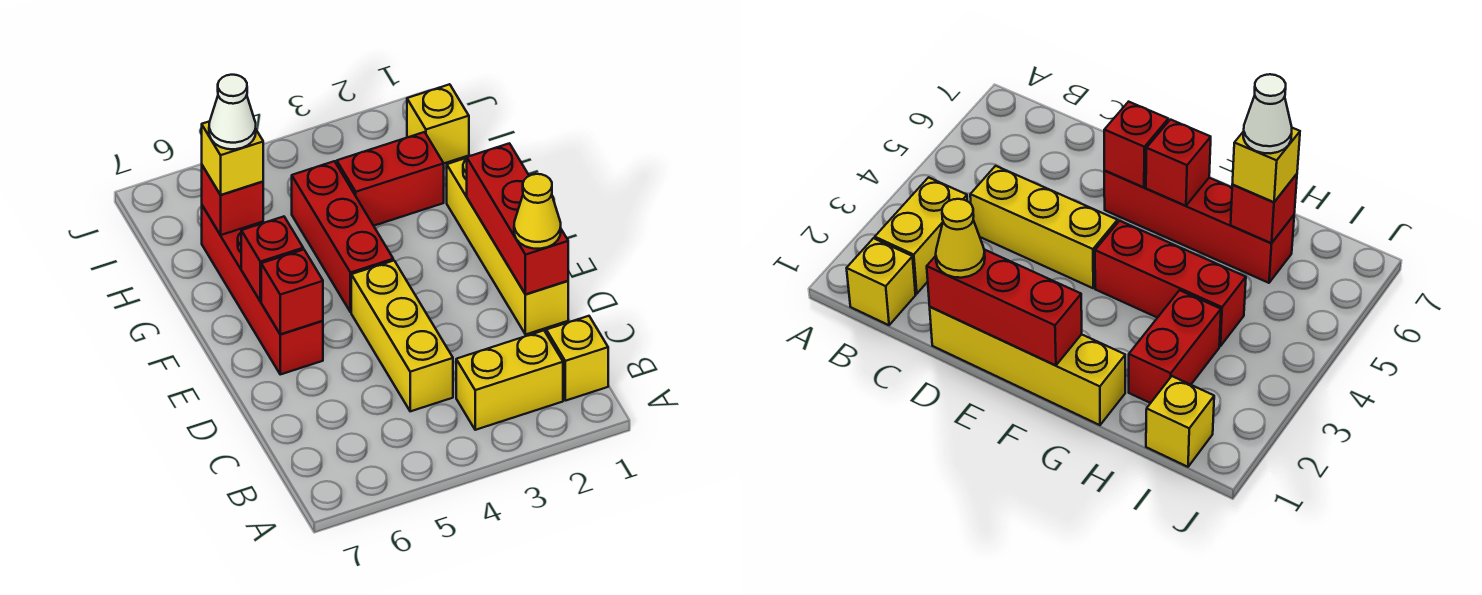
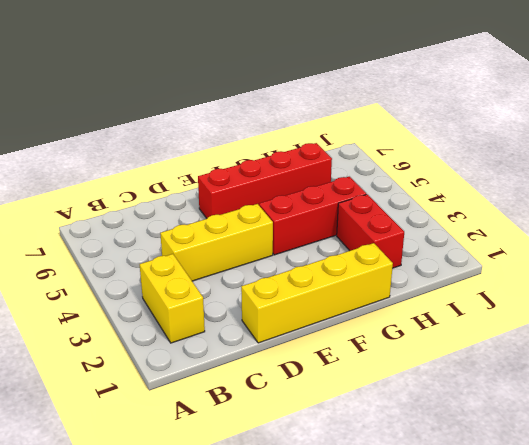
none -> yellow brick B1 level 1
none -> yellow brick I1 level 1
none -> red brick D1:F1 level 2

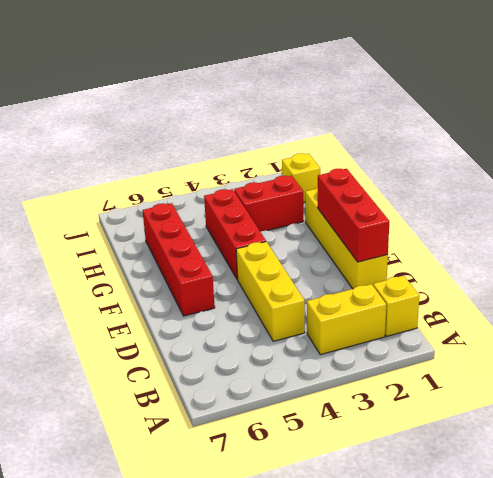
none -> red brick E6 level 2
none -> red brick F6 level 2
none -> red brick H6 level 2

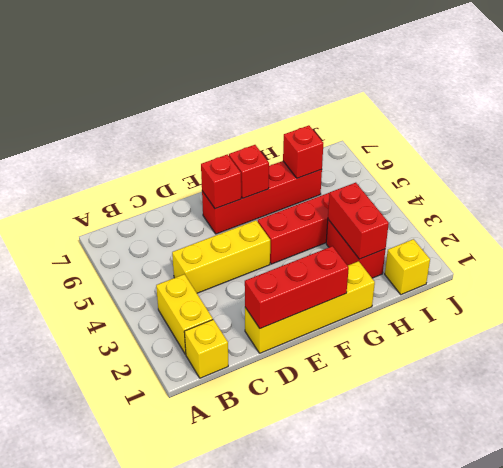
red brick H2:H3 level 2 -> none
none -> yellow cone D1 level 3
none -> yellow brick H6 level 3
none -> white cone H6 level 4

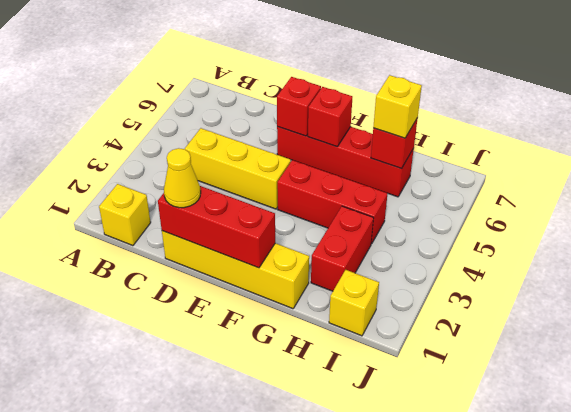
none -> yellow brick B2:B3 level 1
none -> white cone H6 level 4

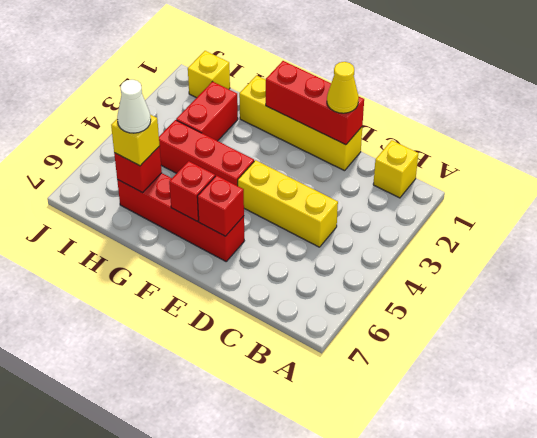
none -> yellow brick B2:B3 level 1

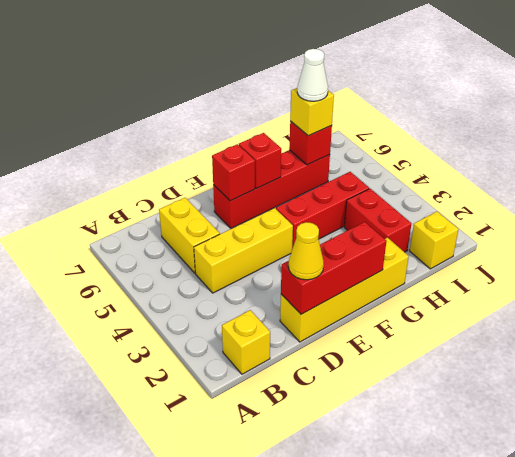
yellow brick C5:C6 level 1 -> yellow brick B2:B3 level 1

